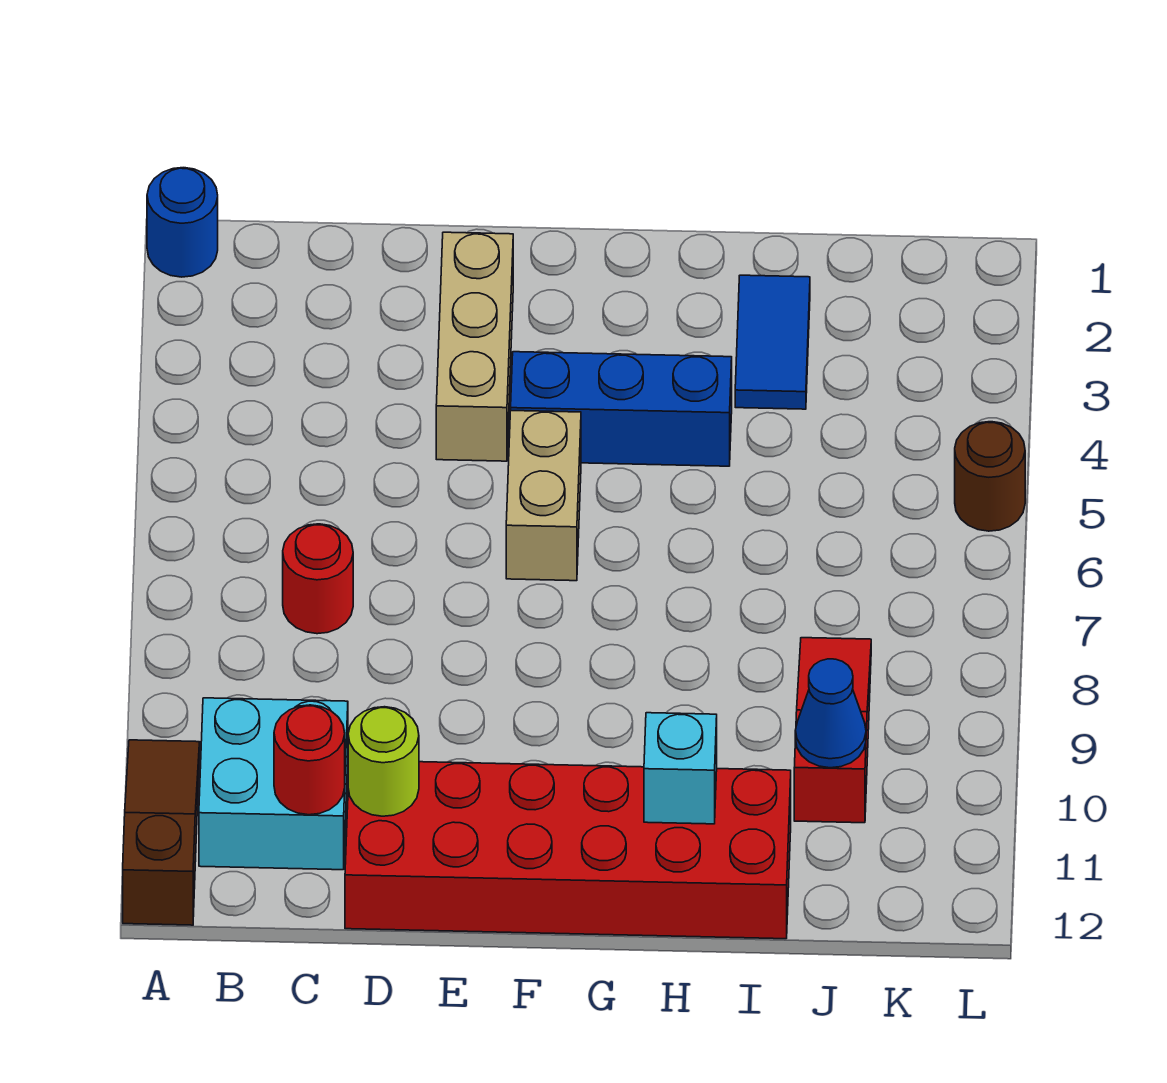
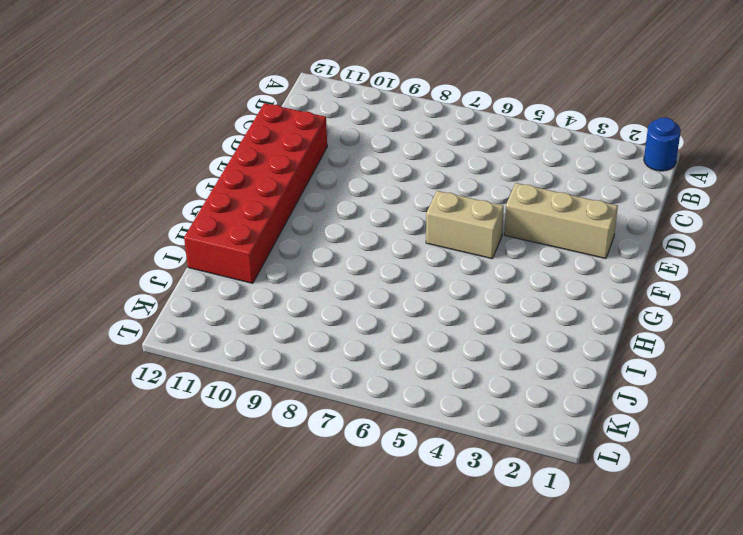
none -> brown slope A10:A12 level 1 top 12
none -> cyan brick B10:C11 level 1
none -> red round brick C7 level 1

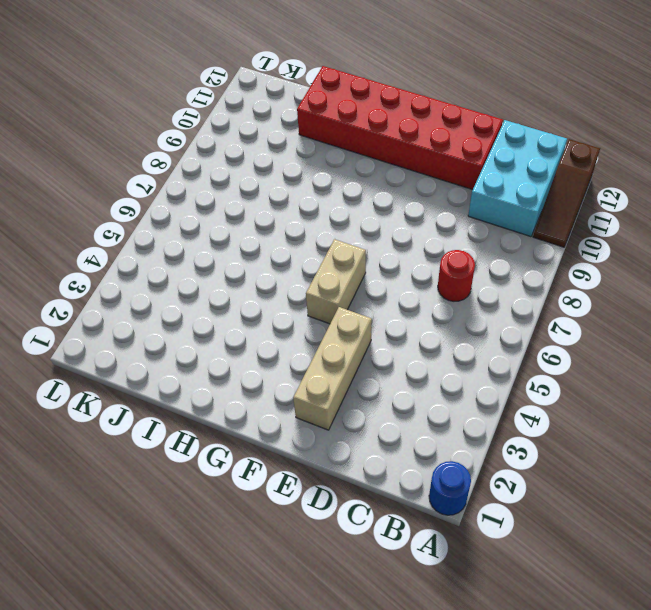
cyan brick B10:C12 level 1 -> cyan brick B10:C11 level 1
none -> blue brick F4:H4 level 1
none -> blue tile I2:I3 level 1
none -> red slope J8:J10 level 1 top 10

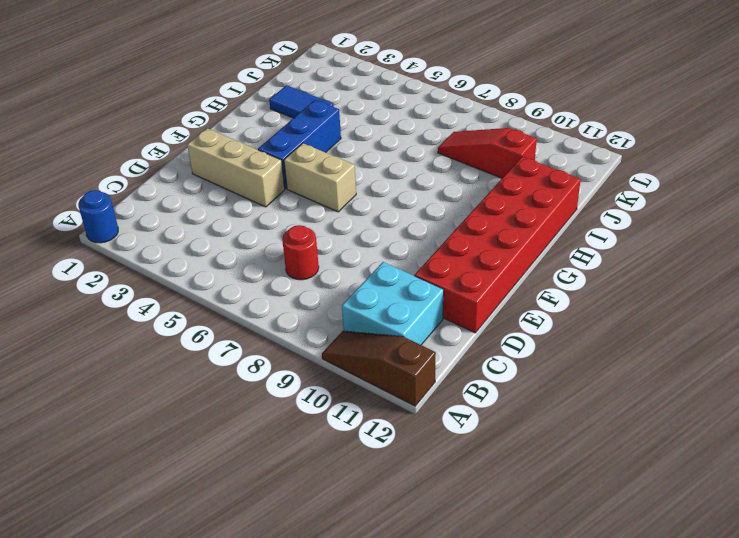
none -> brown round brick L5 level 1
none -> red round brick C11 level 2
none -> lime round brick D11 level 2

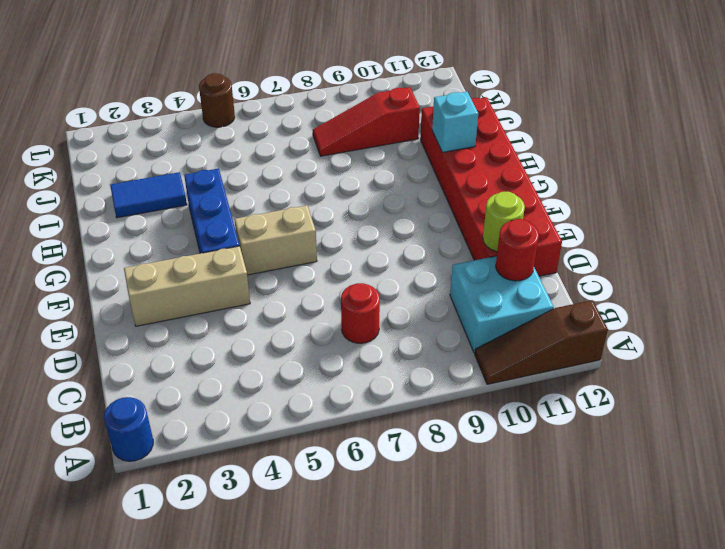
none -> blue cone J10 level 2

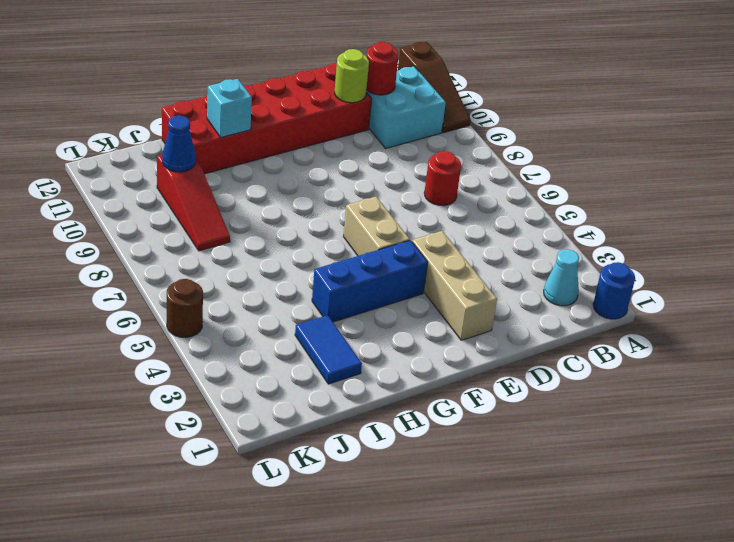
cyan cone B2 level 1 -> none

